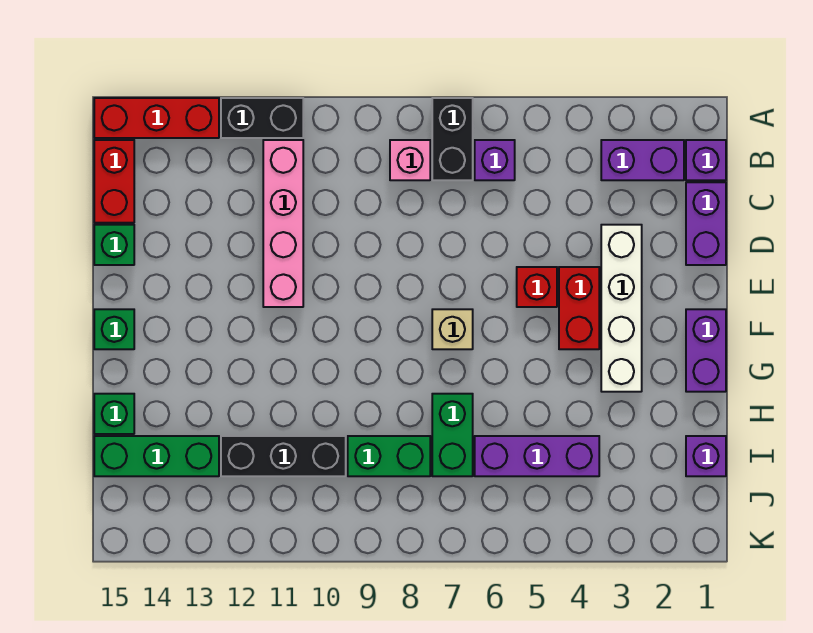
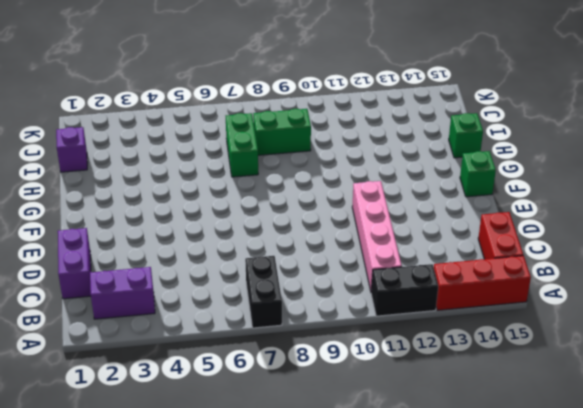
none -> purple brick B1 level 1
none -> purple brick B6 level 1
none -> pink brick B8 level 1

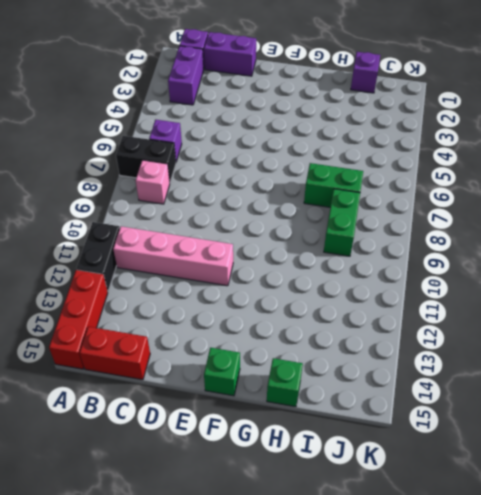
none -> white brick D3:G3 level 1
none -> green brick D15 level 1
none -> red brick E4:F4 level 1

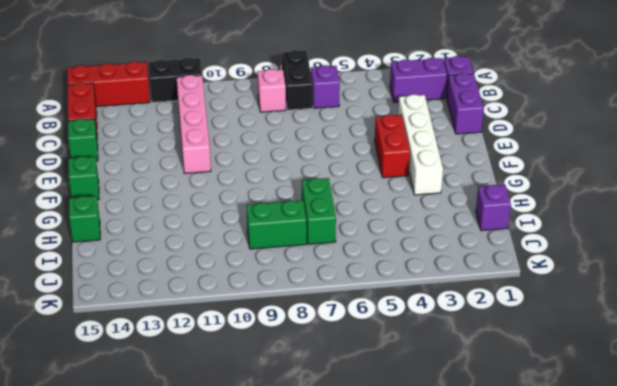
none -> red brick E5 level 1
none -> purple brick F1:G1 level 1
none -> tan brick F7 level 1

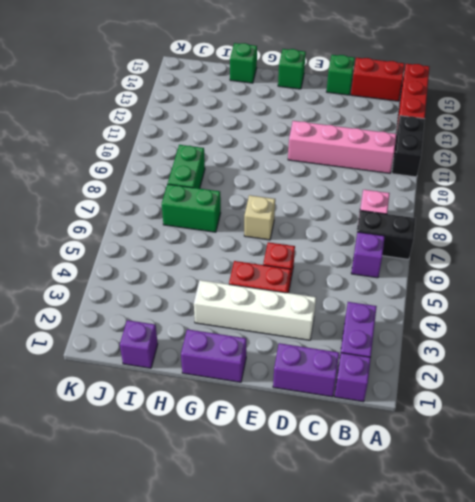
none -> purple brick I4:I6 level 1
none -> black brick I10:I12 level 1
none -> green brick I13:I15 level 1

